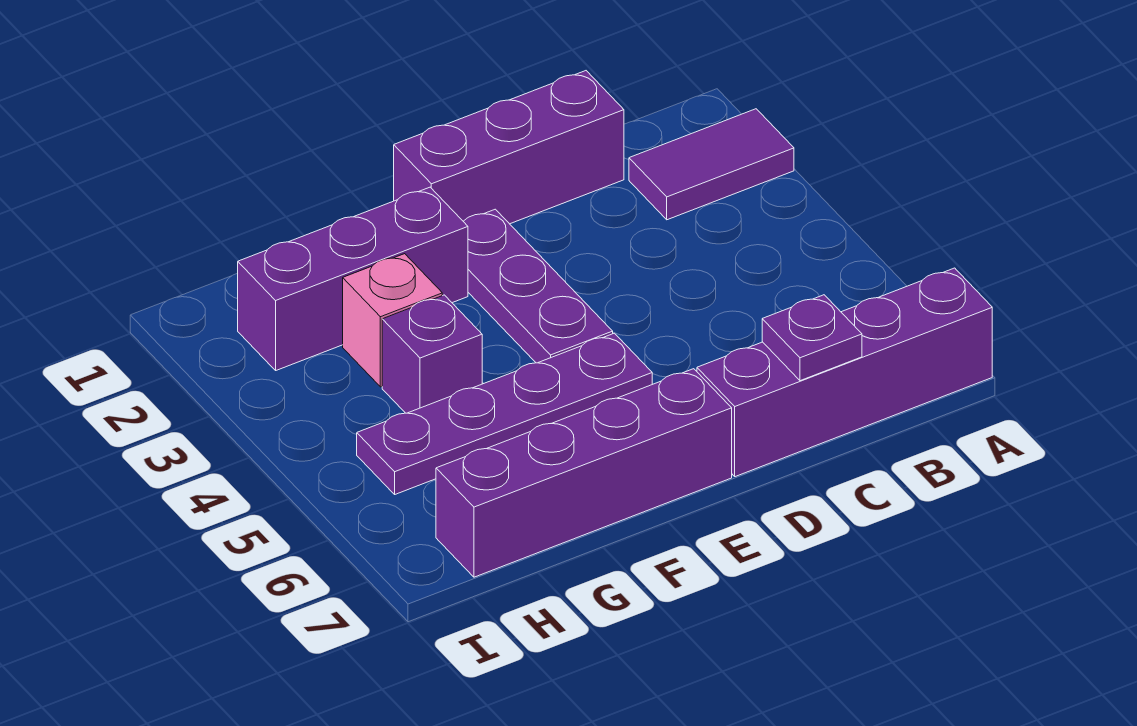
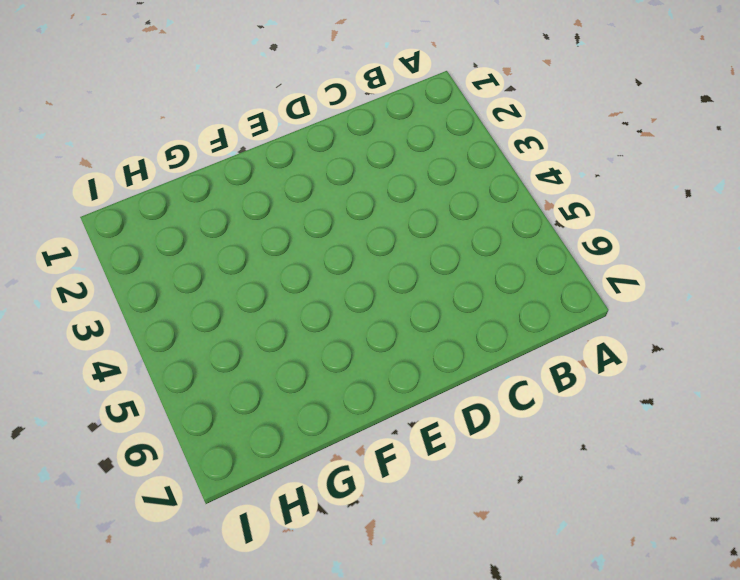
none -> purple tile A2:B2 level 1
none -> purple brick A7:D7 level 1

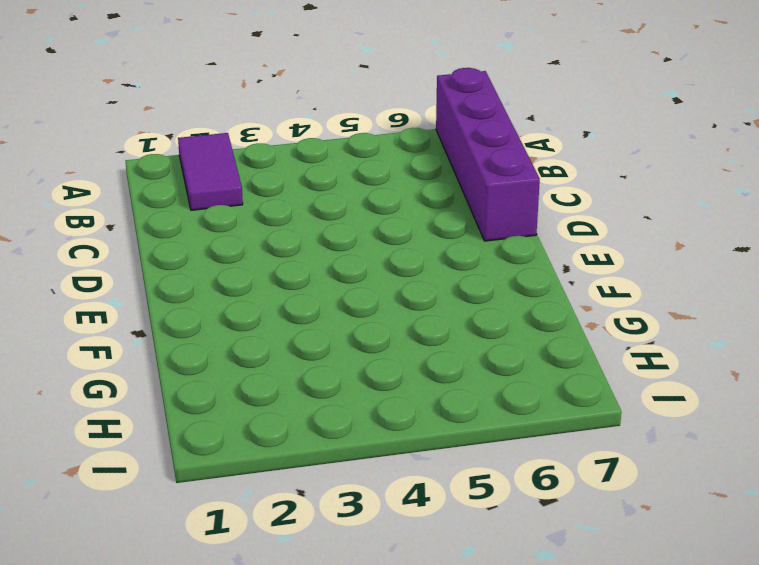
none -> purple brick C1:E1 level 1
none -> purple plate E2:E4 level 1

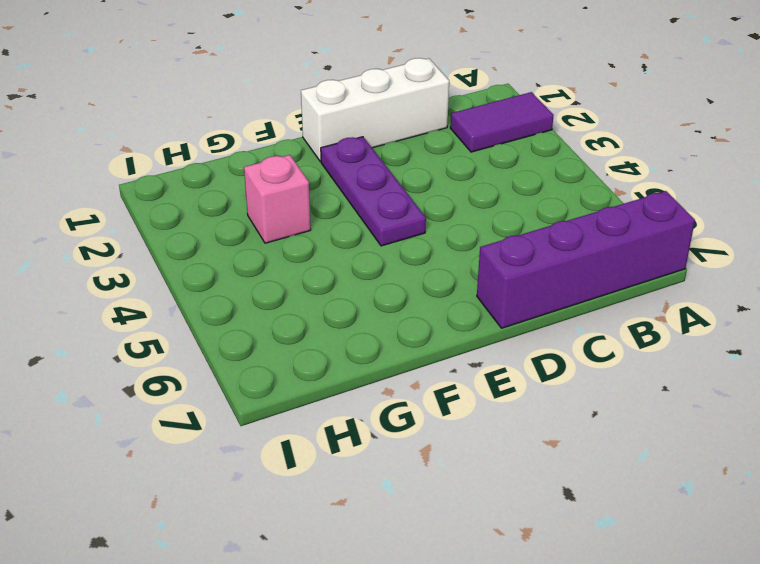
white brick C1:E1 level 1 -> purple brick C1:E1 level 1
none -> purple plate E5:H5 level 1
none -> purple brick E7:H7 level 1

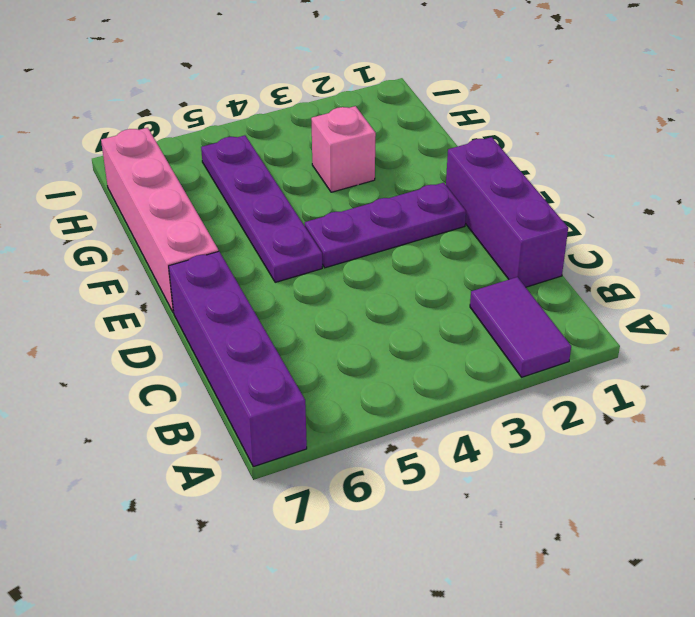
pink brick E7:H7 level 1 -> purple brick E7:H7 level 1
none -> purple brick F2:H2 level 1
none -> purple brick G4 level 1

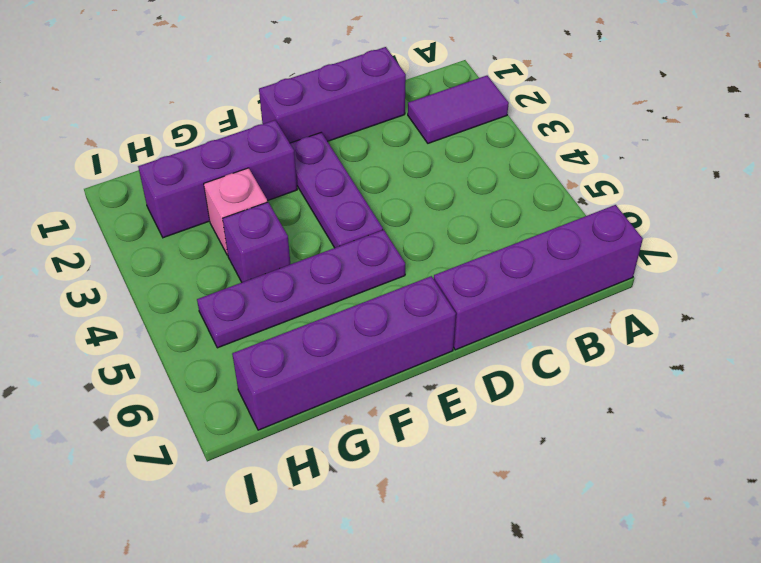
none -> purple plate C7 level 2

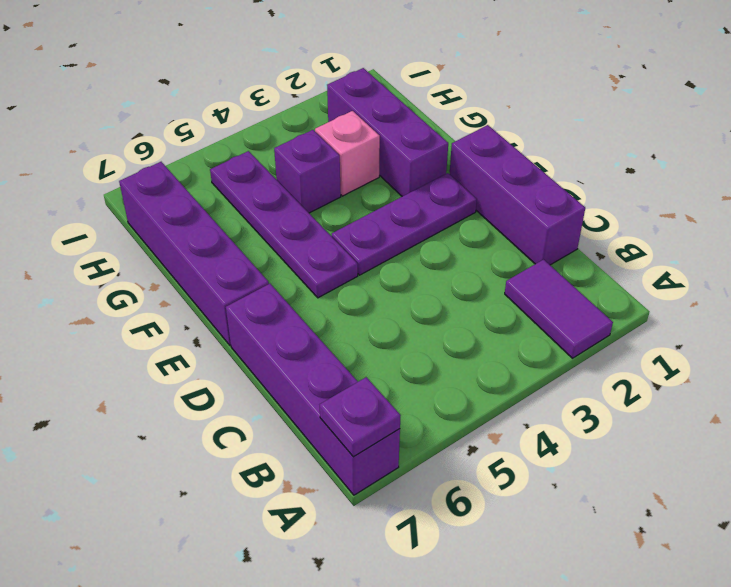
purple plate A7 level 2 -> purple plate C7 level 2

